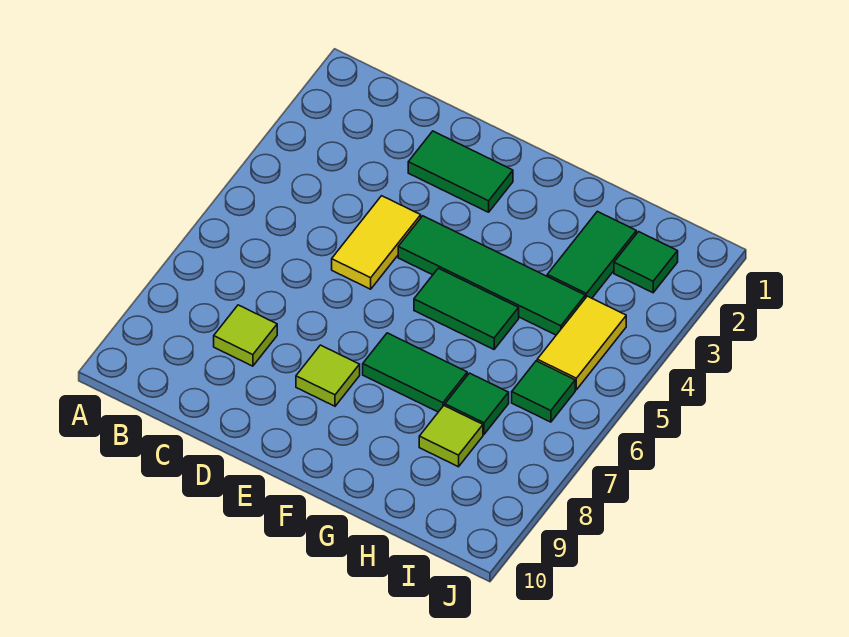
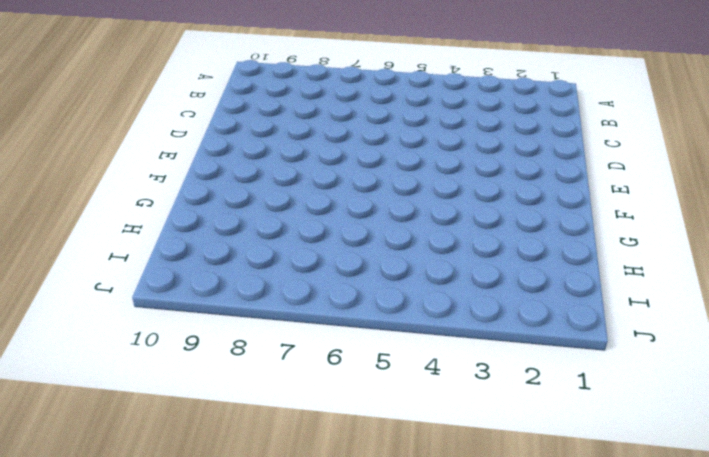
none -> lime tile C8 level 1
none -> green tile D2:E2 level 1
none -> yellow tile D4:D5 level 1

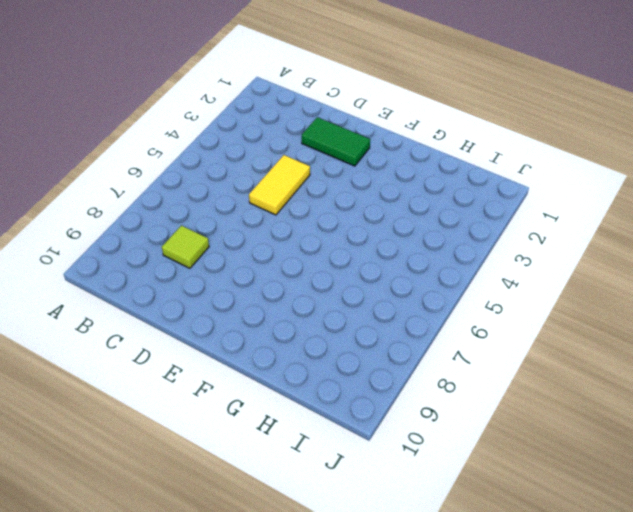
none -> green tile E4:H4 level 1
none -> lime tile E8 level 1
none -> green tile F5:G5 level 1

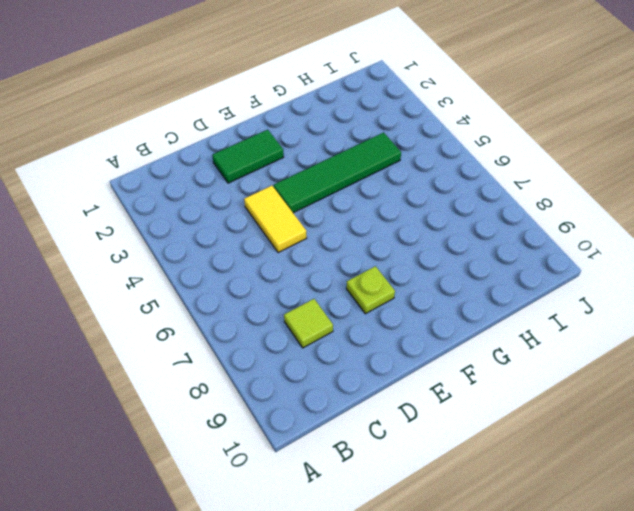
lime plate E8 level 1 -> lime tile E8 level 1
none -> green tile F5:G5 level 1
none -> green tile F7:G7 level 1
none -> green tile H2:H3 level 1

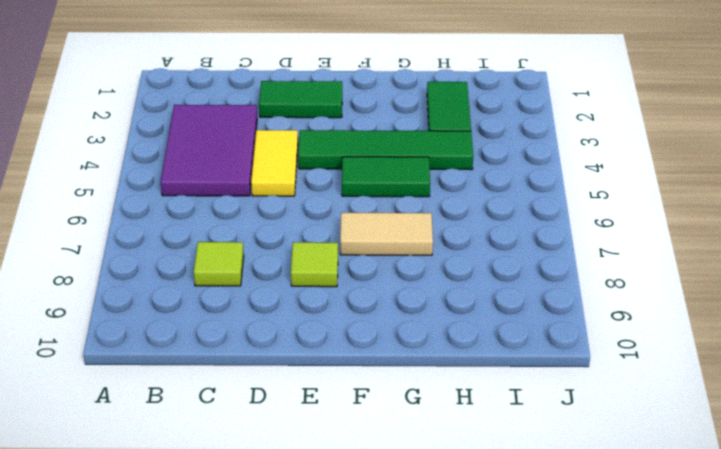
purple tile B3:C5 level 1 -> none
tan tile F7:G7 level 1 -> green tile F7:G7 level 1
none -> green tile H7 level 1
none -> lime tile H8 level 1
none -> green tile I2 level 1

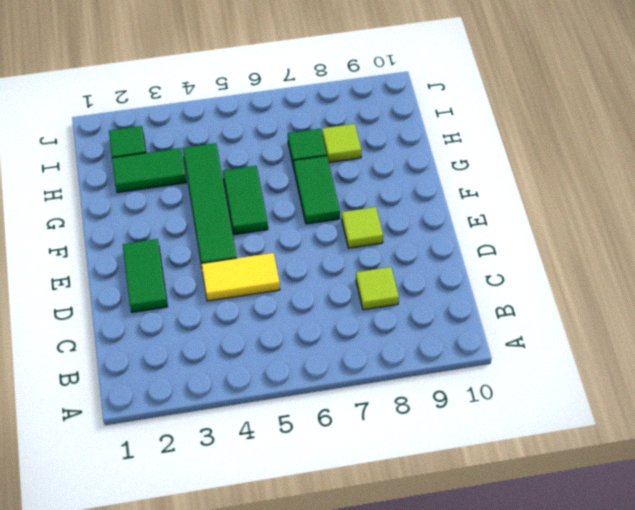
none -> yellow tile I4:I5 level 1
none -> green tile I6 level 1

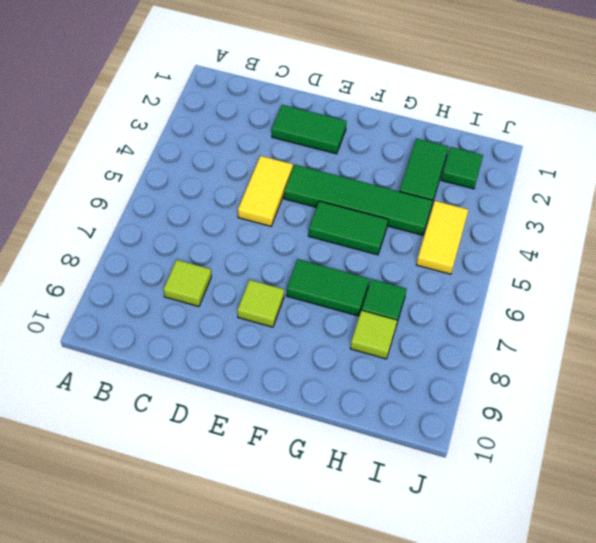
none -> green tile I6 level 1

